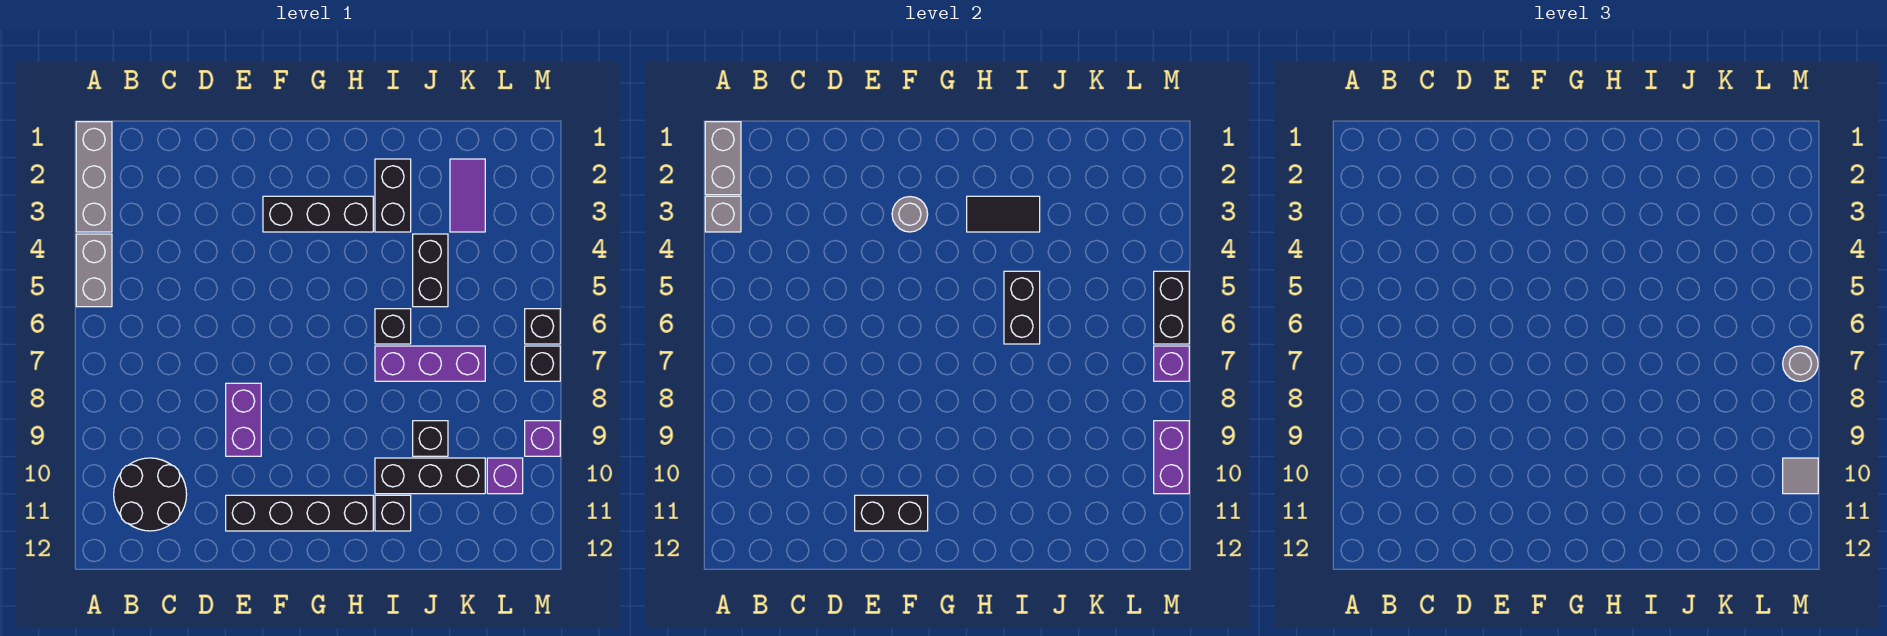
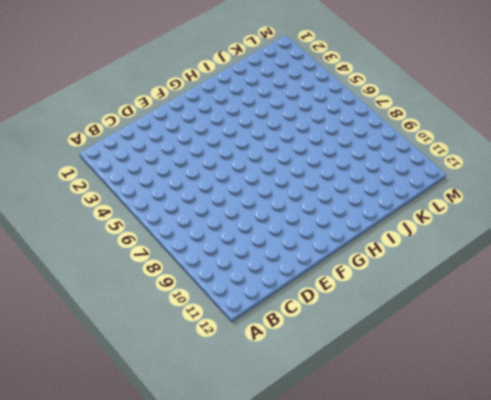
none -> grey brick A1:A3 level 1
none -> grey brick A4:A5 level 1
none -> black round brick B10:C11 level 1

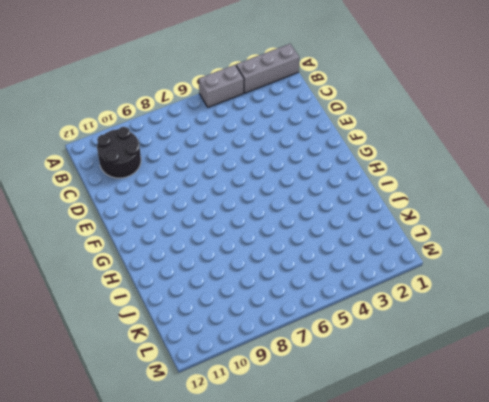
none -> purple brick E8:E9 level 1
none -> black brick E11:H11 level 1
none -> black brick F3:H3 level 1

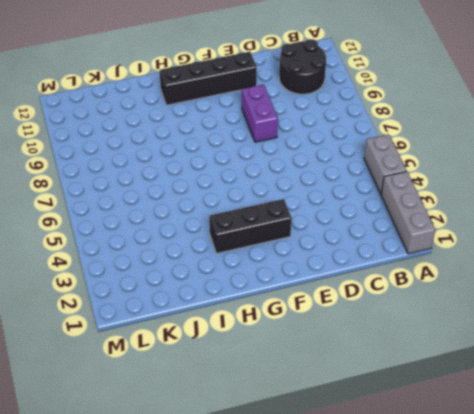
none -> black brick I2:I3 level 1
none -> black brick I6 level 1
none -> purple brick I7:K7 level 1

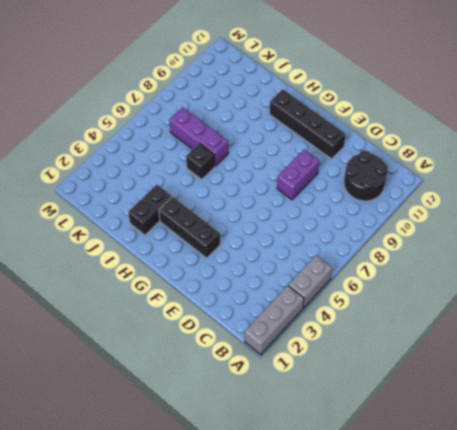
none -> black brick I10:K10 level 1
none -> black brick I11 level 1
none -> black brick J4:J5 level 1

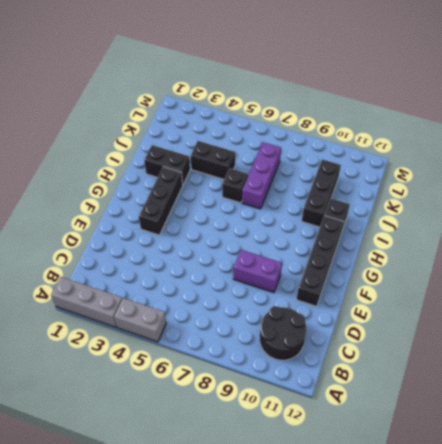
none -> black brick J9 level 1
none -> purple tile K2:K3 level 1
none -> purple brick L10 level 1

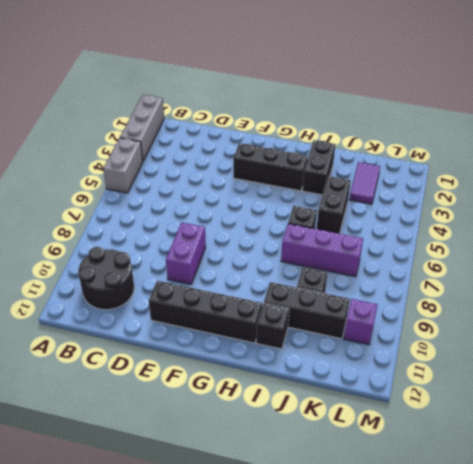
none -> black brick M6 level 1
none -> black brick M7 level 1
none -> purple brick M9 level 1

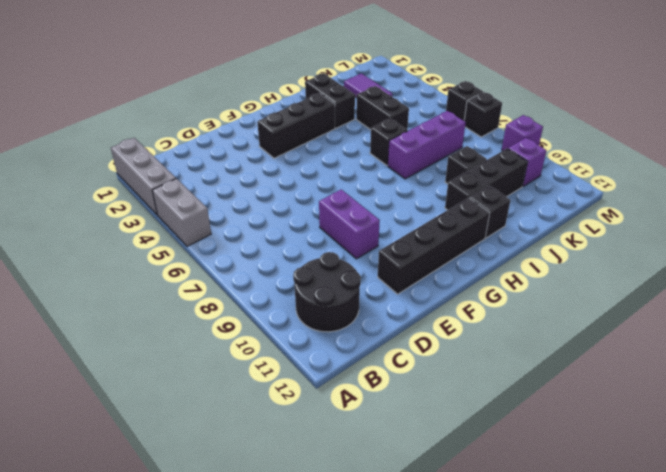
none -> grey brick A1:A2 level 2
none -> grey brick A3 level 2
none -> black brick E11:F11 level 2

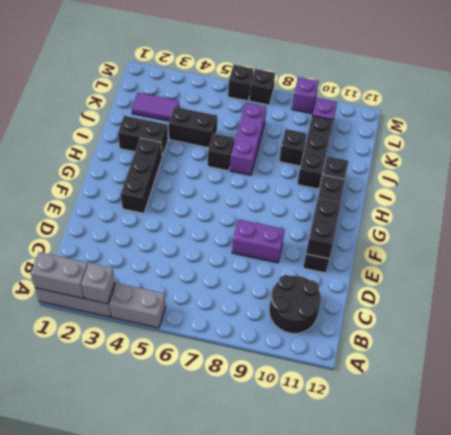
none -> grey round brick F3 level 2
none -> black tile H3:I3 level 2
none -> black brick I5:I6 level 2

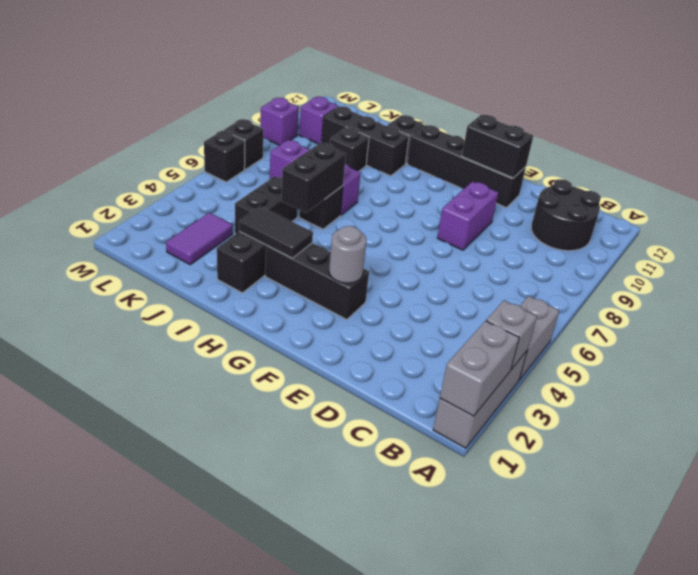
none -> black brick M5:M6 level 2
none -> purple brick M7 level 2
none -> purple brick M9:M10 level 2

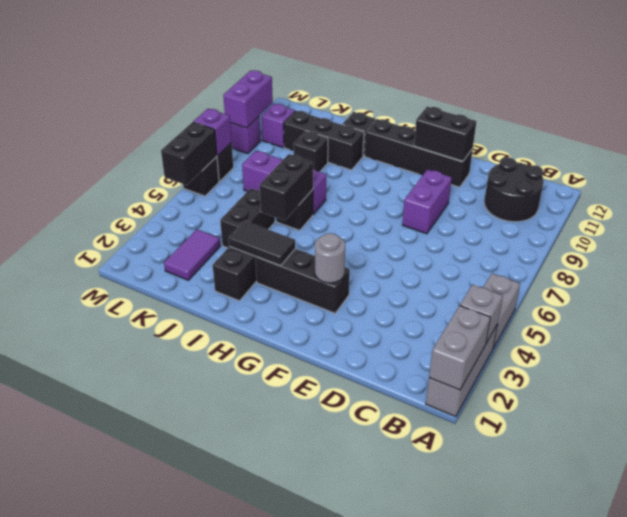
none -> grey round brick M7 level 3
none -> grey tile M10 level 3

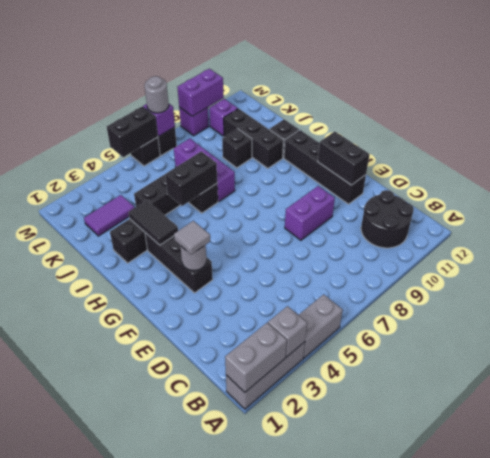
grey tile F3 level 3 -> grey tile M10 level 3

